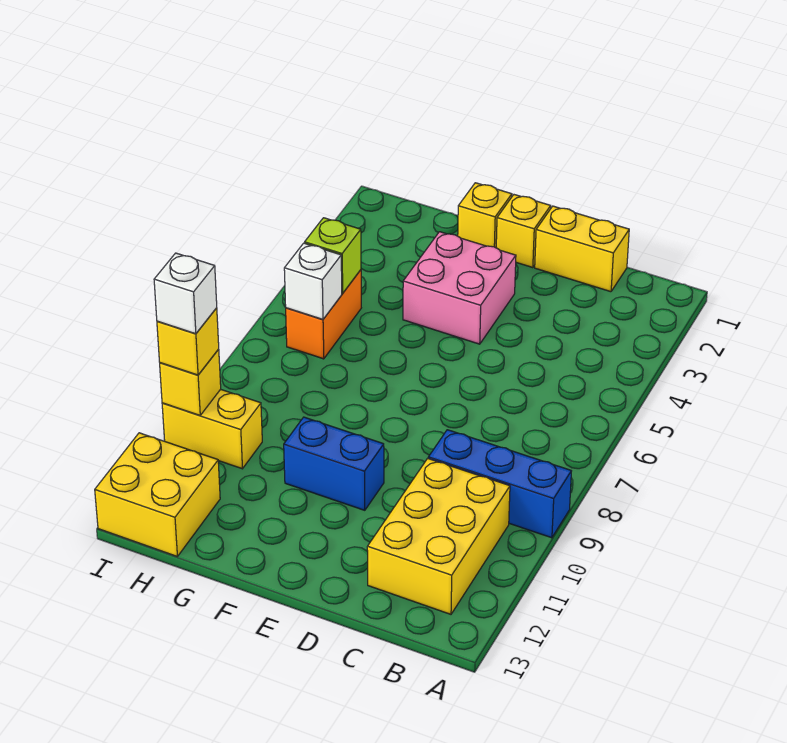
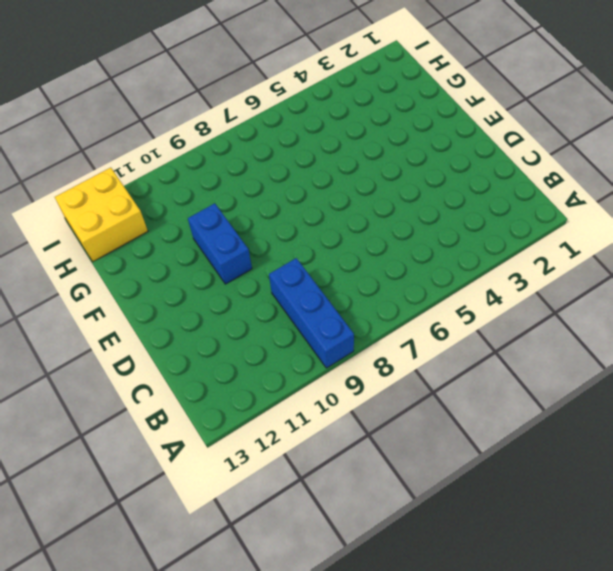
none -> yellow brick B10:C12 level 1
none -> yellow brick C1:D1 level 1
none -> yellow brick E1 level 1

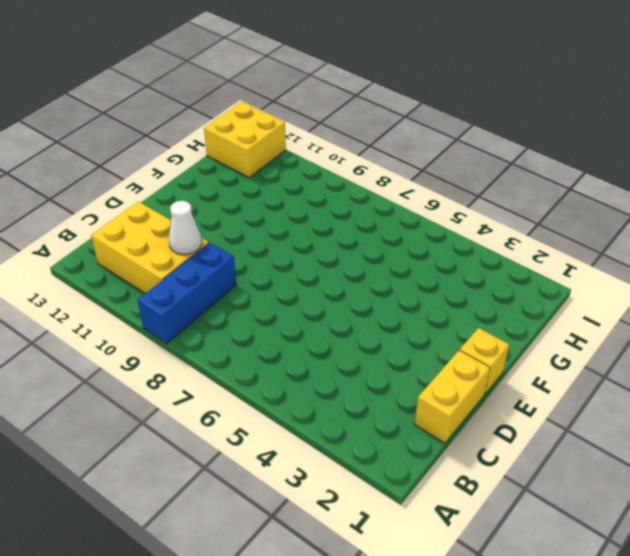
white cone C10 level 2 -> none
none -> pink brick E3:F4 level 1
none -> blue brick E10:F10 level 1
none -> yellow brick F1 level 1

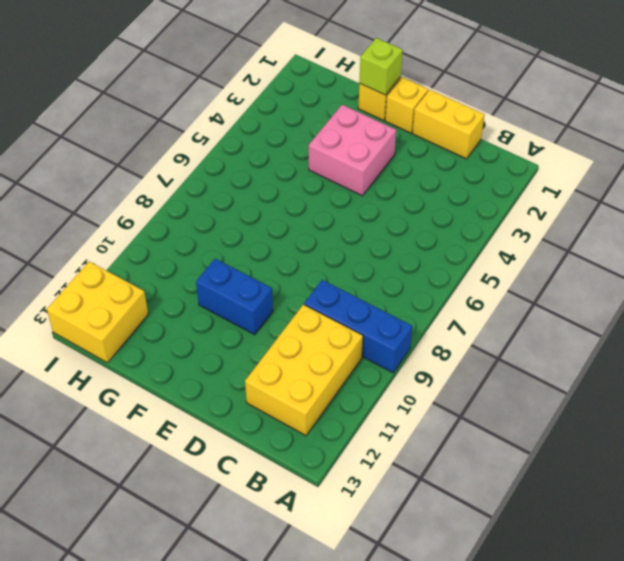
lime brick F1 level 2 -> lime brick H5 level 2
none -> orange brick H5:H6 level 1
none -> yellow brick H10:I10 level 1
none -> white brick H6 level 2

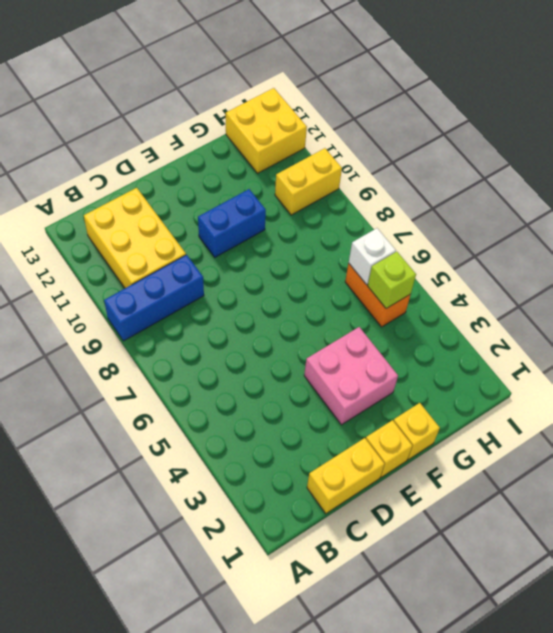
none -> yellow brick I10 level 2
none -> yellow brick I10 level 3
none -> white brick I10 level 4

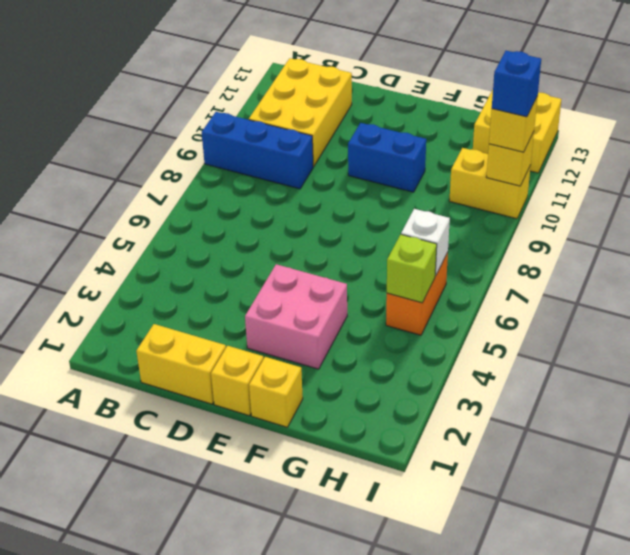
blue brick I10 level 4 -> white brick I10 level 4

